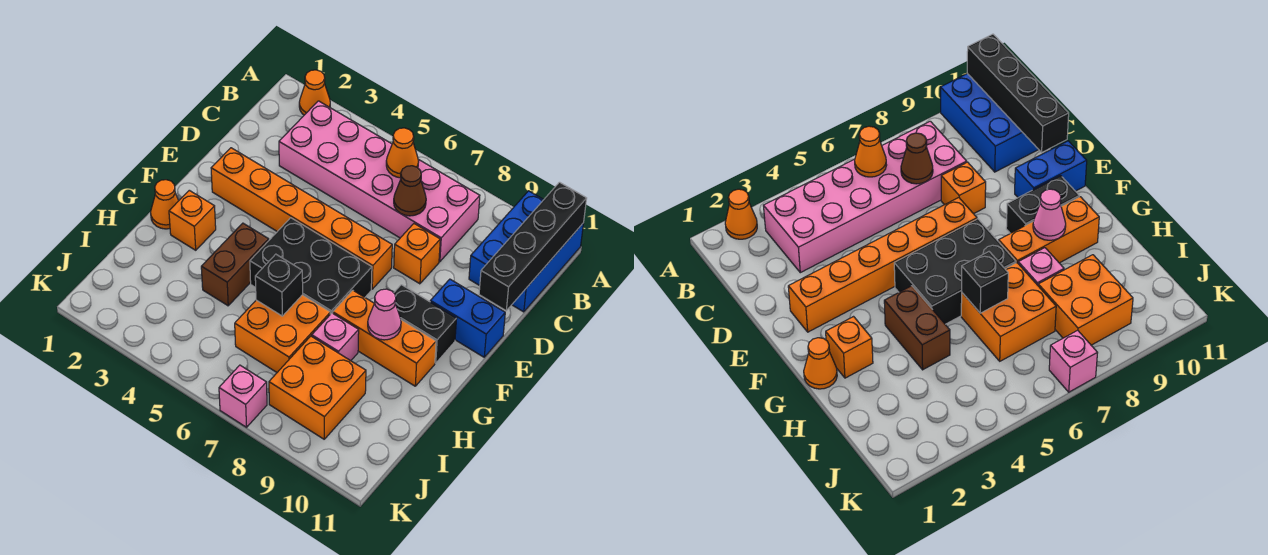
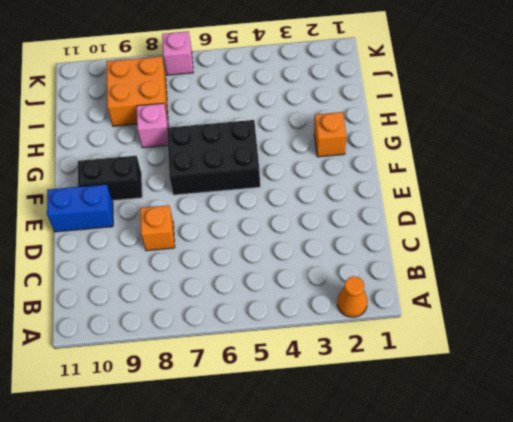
none -> blue brick A10:C11 level 1
none -> pink brick B3:C8 level 1
none -> orange brick E2:E7 level 1

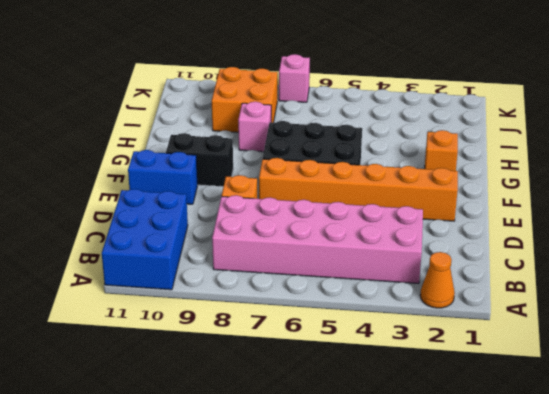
none -> orange cone G1 level 1
none -> brown brick G4:H4 level 1
none -> orange brick G8:G10 level 1

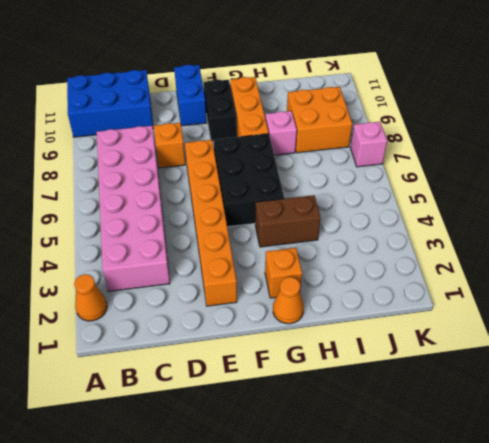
none -> orange brick H6:I7 level 1
none -> black brick A11:D11 level 2
none -> orange cone B6 level 2

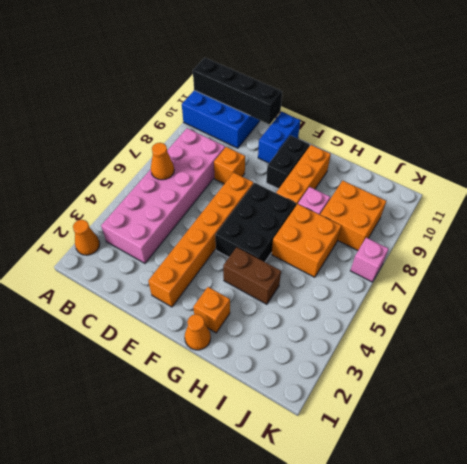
none -> brown cone C7 level 2
none -> pink cone G9 level 2
none -> black brick H6 level 2

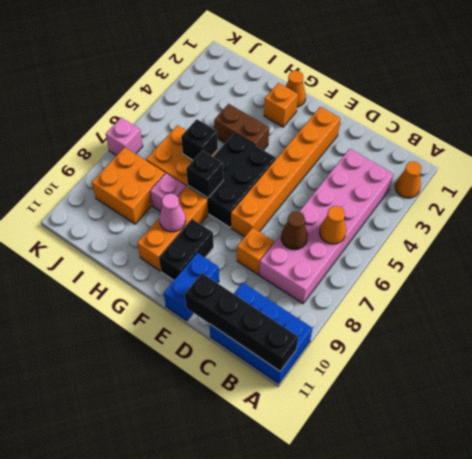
black brick G7 level 2 -> none

